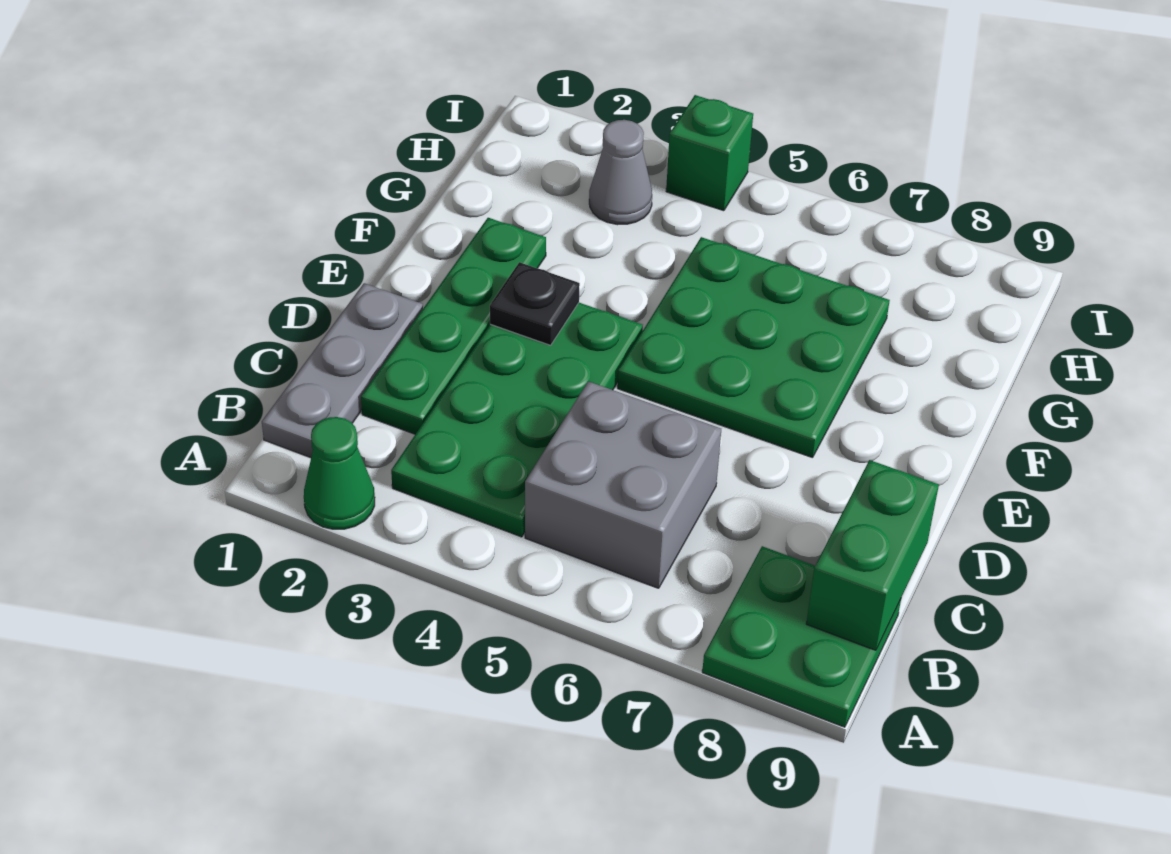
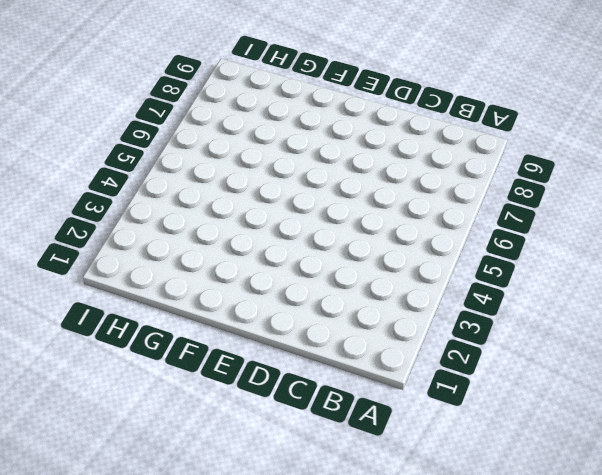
none -> green cone A2 level 1
none -> green plate A8:B9 level 1

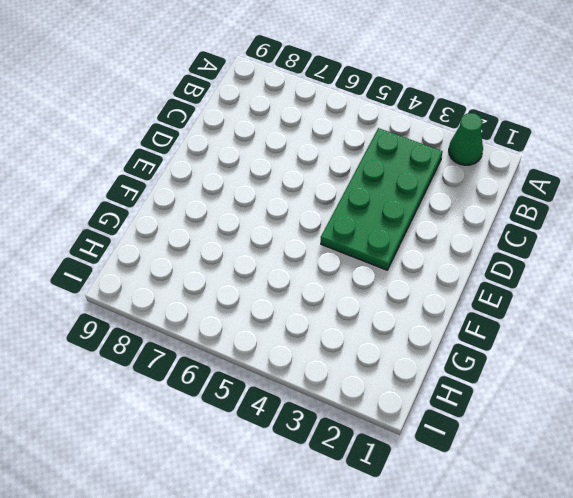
none -> green plate A8:B9 level 1
none -> grey plate B1:D1 level 1

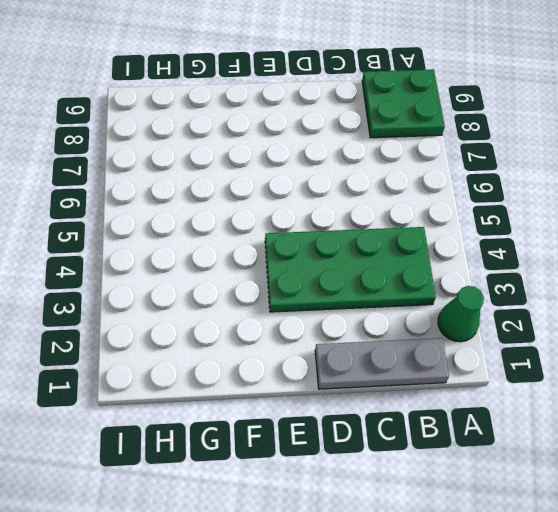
none -> grey brick B5:C6 level 1
none -> green plate C2:F2 level 1

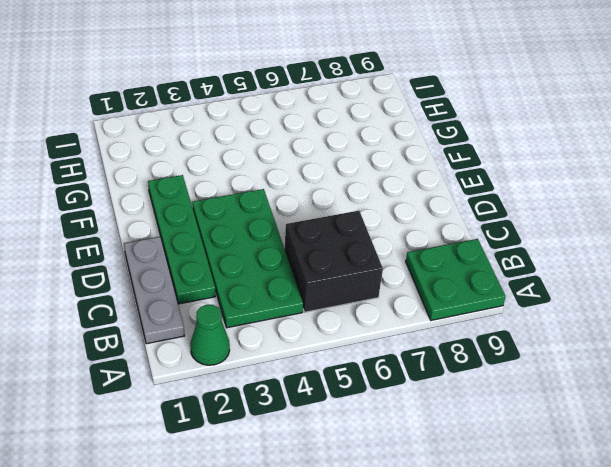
black brick B5:C6 level 1 -> grey brick B5:C6 level 1
none -> green plate E5:G7 level 1
none -> grey cone H3 level 1

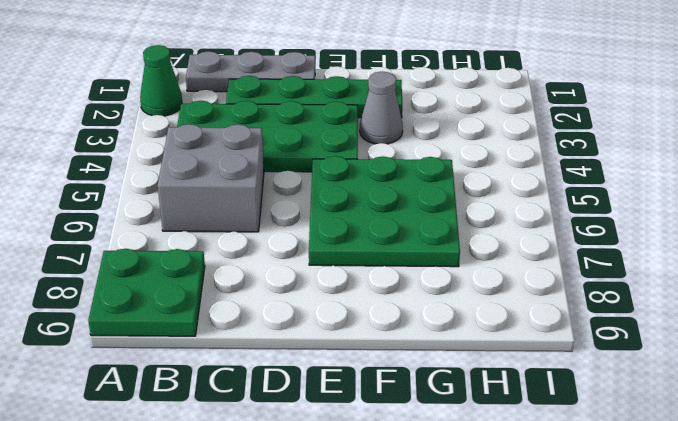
grey cone F3 level 1 -> grey cone H3 level 1
none -> green brick I4 level 1
none -> green brick B9:C9 level 2

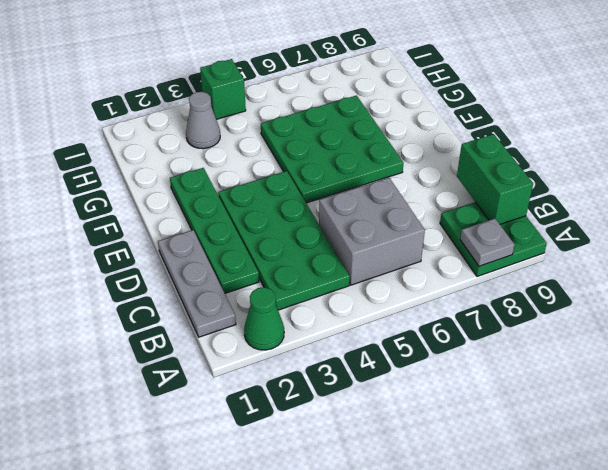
grey plate A8 level 2 -> none
none -> black plate E3 level 2

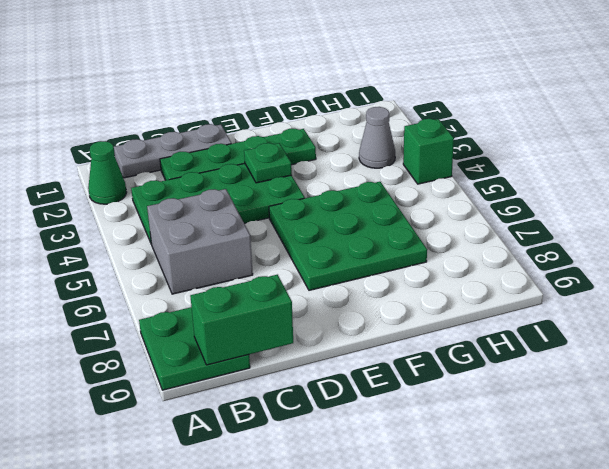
green plate E3 level 2 -> black plate E3 level 2

